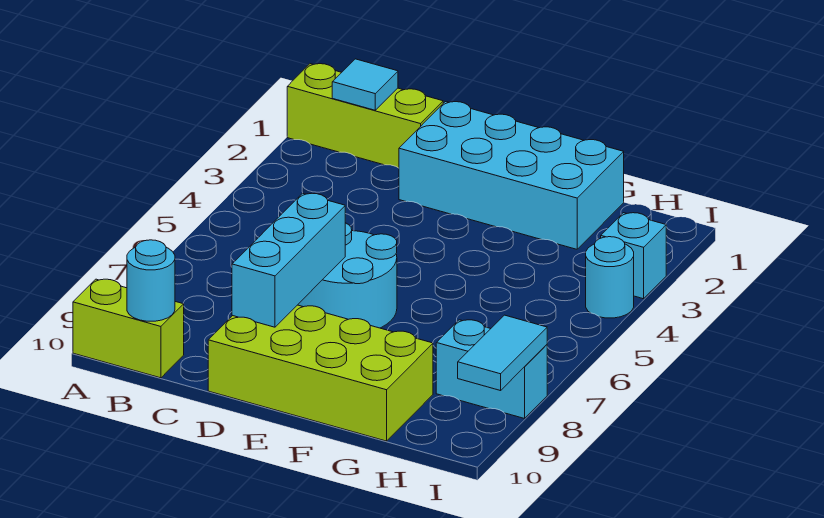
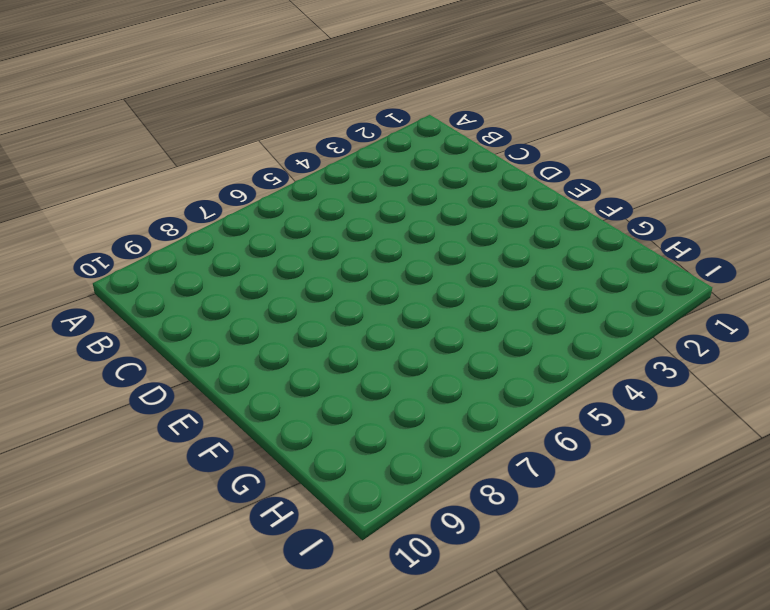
none -> lime brick A1:C1 level 1
none -> lime brick A10:B10 level 1
none -> cyan brick D1:G2 level 1

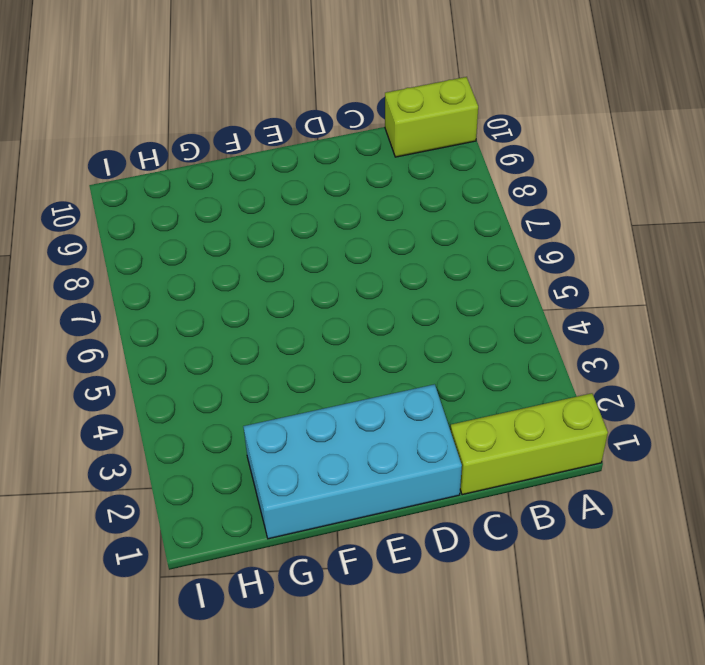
none -> cyan round brick D6:E7 level 1
none -> lime brick D9:G10 level 1
none -> cyan brick H8:I8 level 1

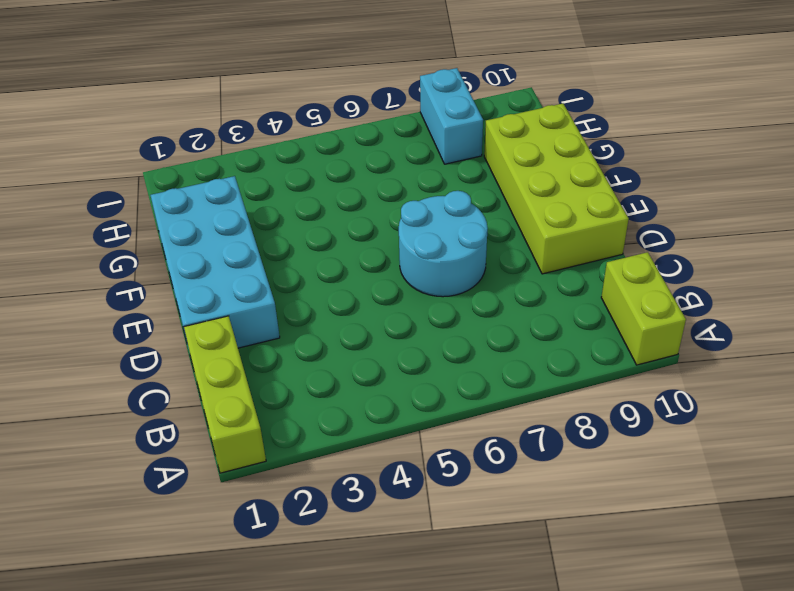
none -> cyan brick I3 level 1
none -> cyan round brick I4 level 1
none -> cyan tile B1 level 2

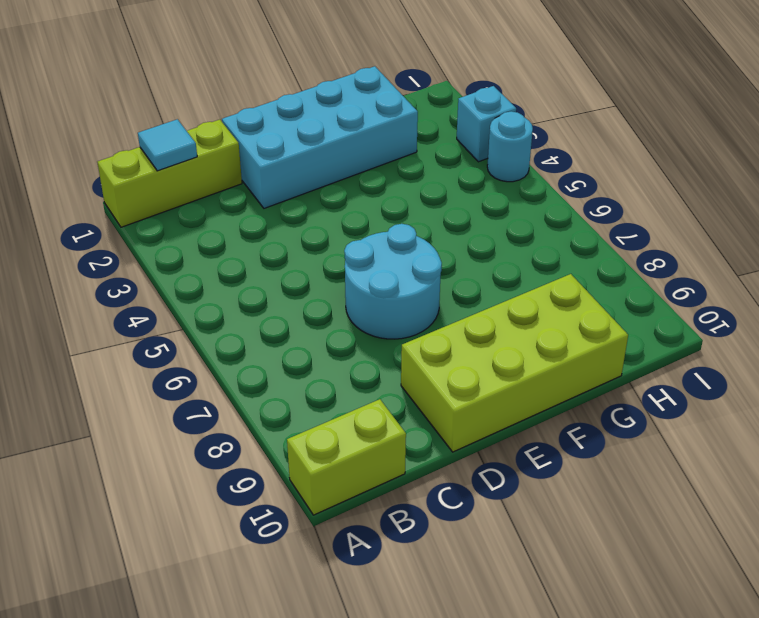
none -> cyan brick H8:I8 level 1
none -> cyan round brick B10 level 2
none -> cyan brick D7:D9 level 2

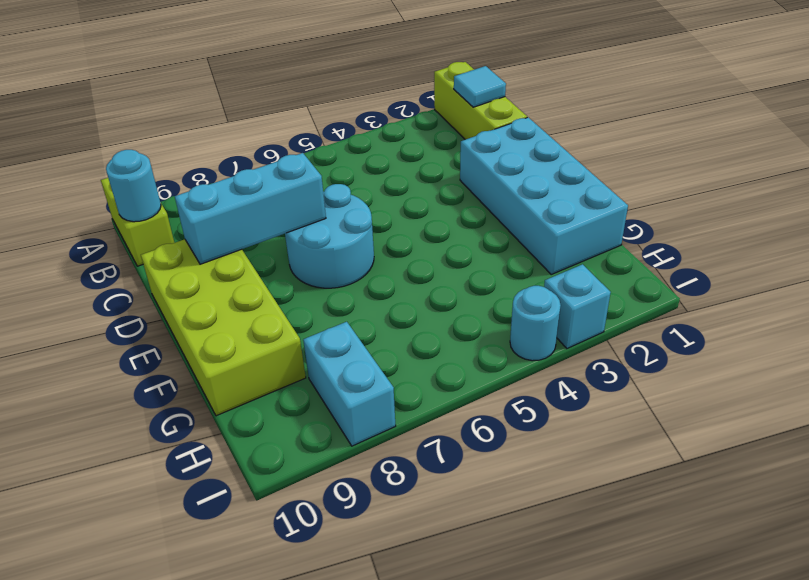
none -> cyan tile I8:I9 level 2

